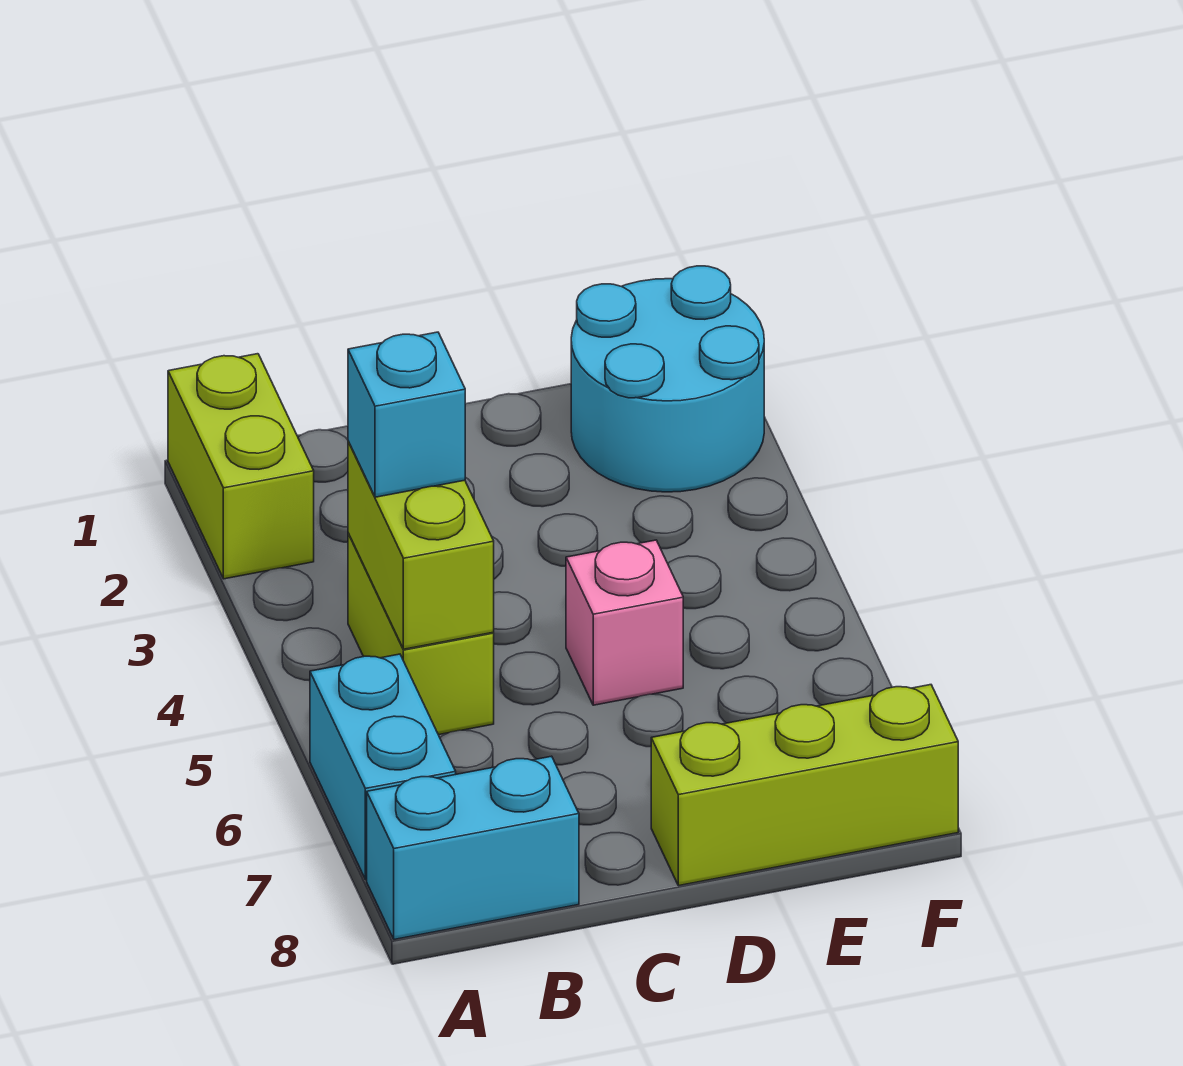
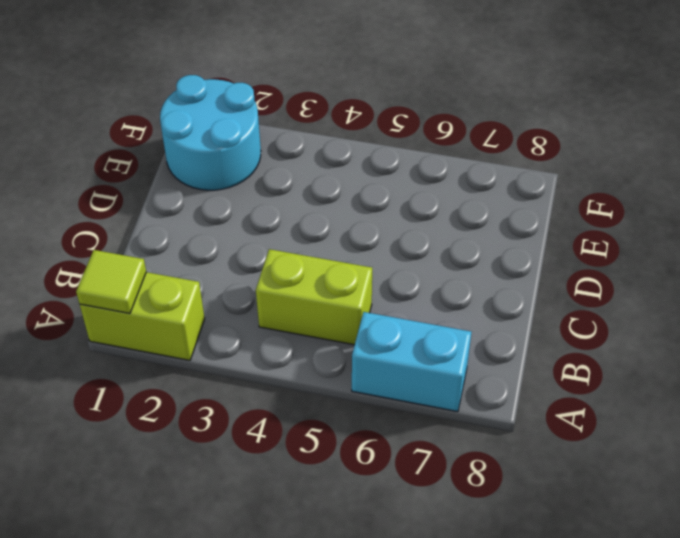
lime tile A1 level 2 -> none
none -> cyan brick A8:B8 level 1
none -> pink brick D5 level 1

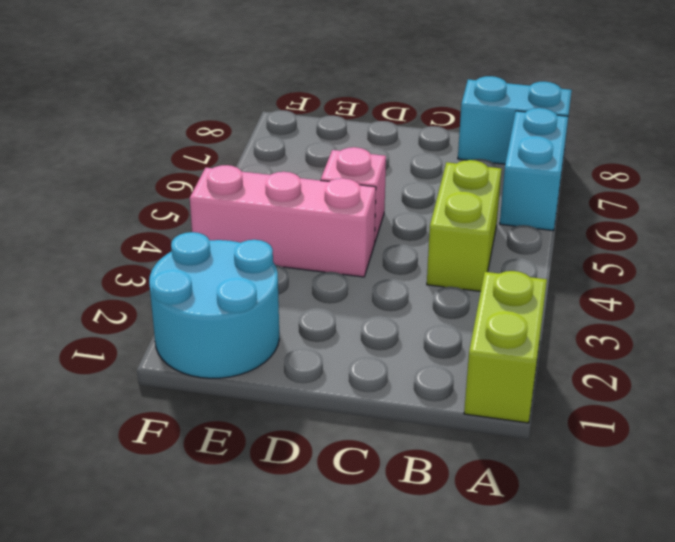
pink brick D4:F4 level 1 -> none
none -> lime brick D8:F8 level 1
none -> lime brick B4:B5 level 2

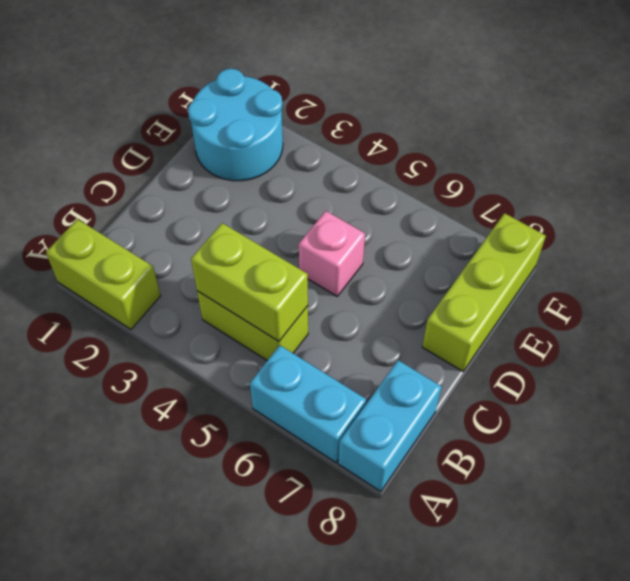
none -> cyan brick B4 level 3

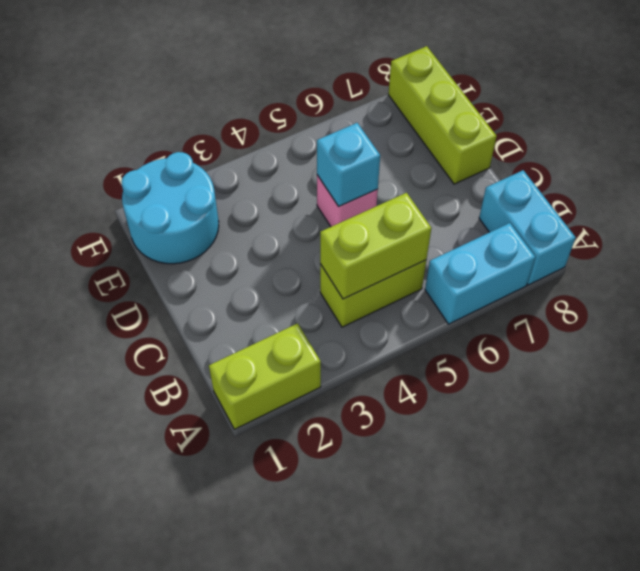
cyan brick D5 level 2 -> cyan brick B4 level 3

